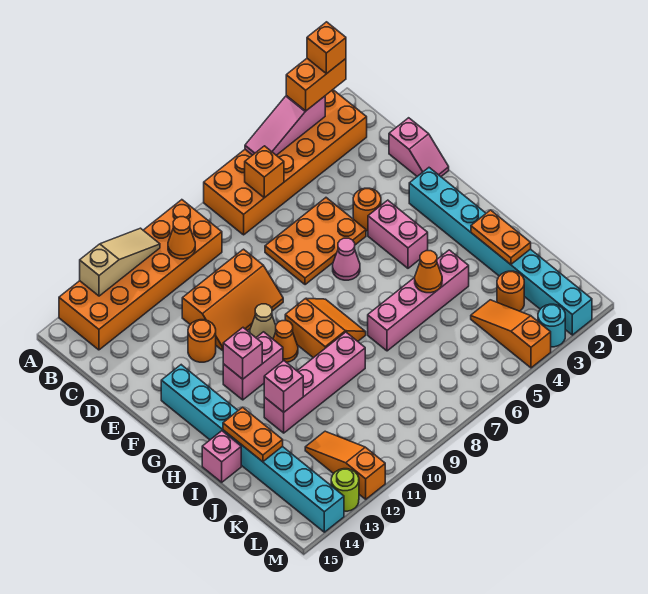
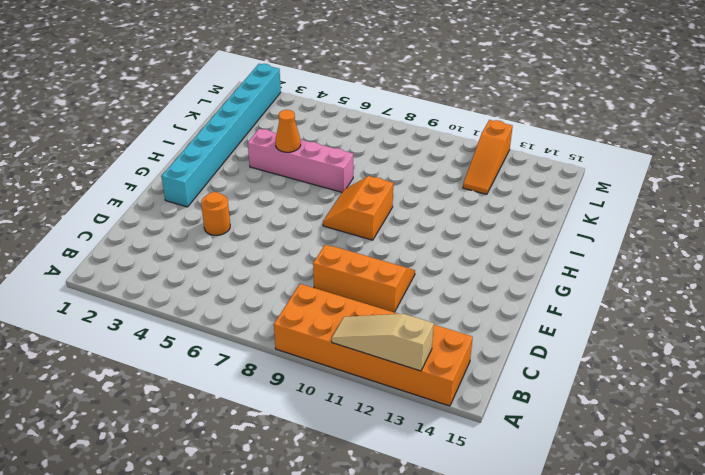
none -> orange brick A2:B7 level 1
none -> pink slope D1:E1 level 1 top D
none -> orange plate D5:E7 level 1
none -> orange round brick E12 level 1

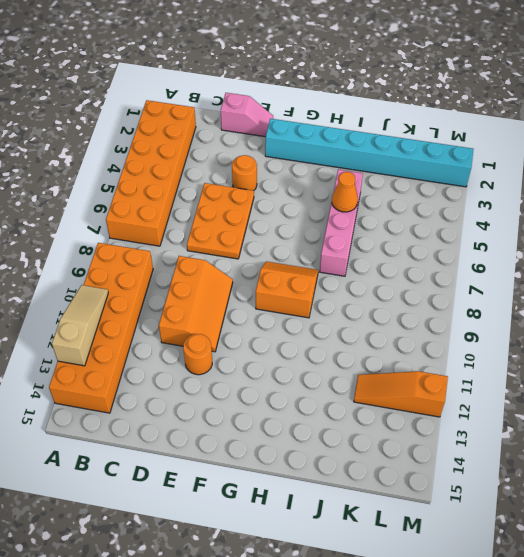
none -> pink brick F4:G4 level 1
none -> pink cone F6 level 1
none -> tan cone F10 level 1
none -> cyan brick F14:M14 level 1

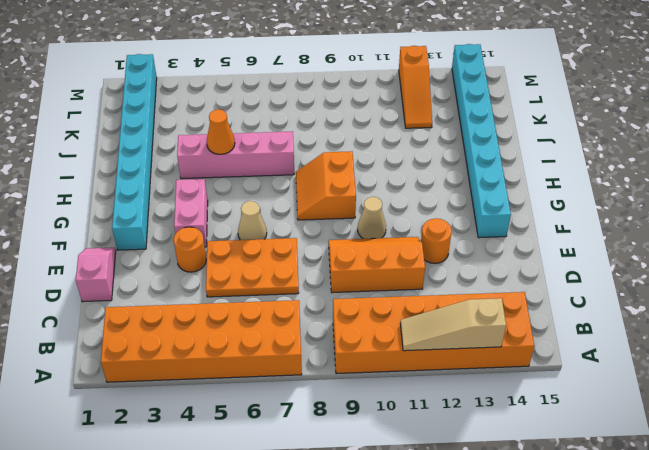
tan cone F6 level 1 -> pink cone F6 level 1
none -> orange cone G10 level 1
none -> pink brick G11:G12 level 1
none -> pink brick I9:I12 level 1
none -> pink brick I15 level 1

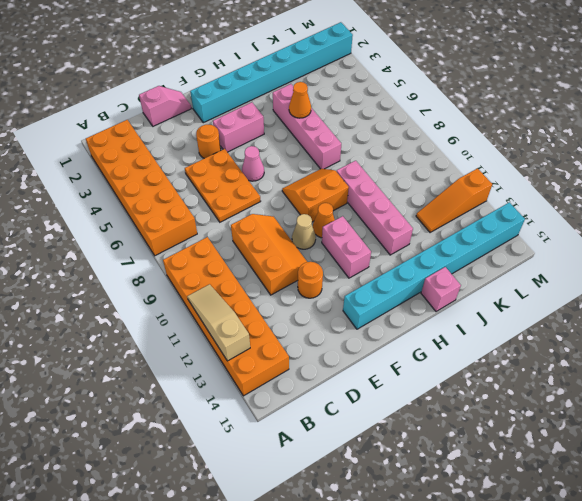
none -> orange round brick K3 level 1
none -> orange slope K4:M4 level 1 top M
none -> cyan round brick M3 level 1
none -> lime round brick M13 level 1

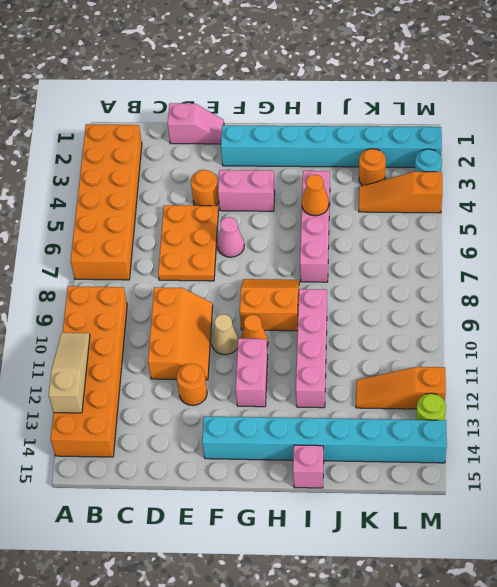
none -> pink slope A3:A5 level 2 top 3
none -> orange brick B6 level 2
none -> orange cone B10 level 2
none -> pink brick G12 level 2

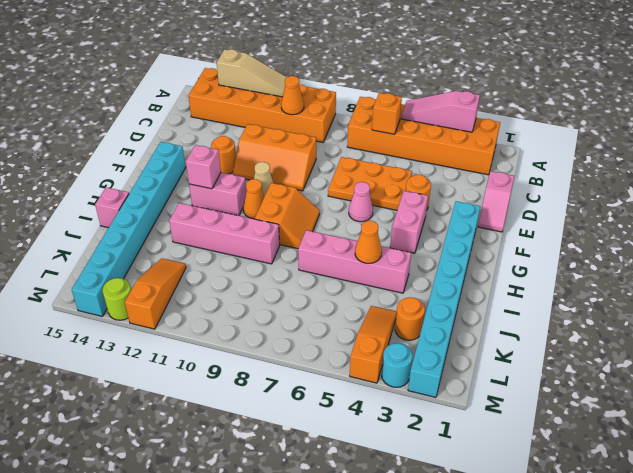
none -> orange plate I2:J2 level 2
none -> pink brick I12 level 2
none -> orange plate I14:J14 level 2
none -> orange brick A2:A3 level 3

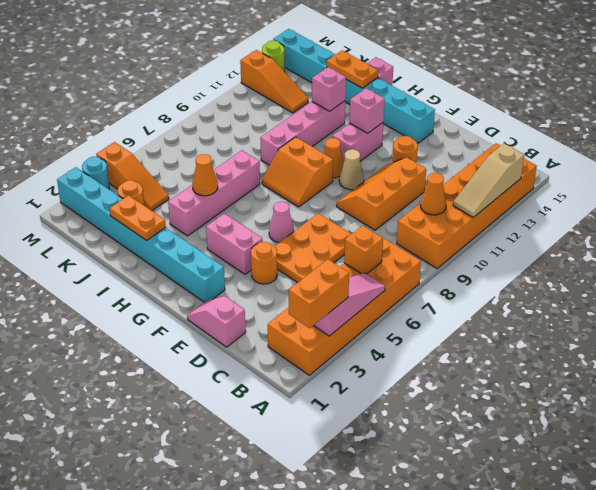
none -> orange brick A2 level 4

